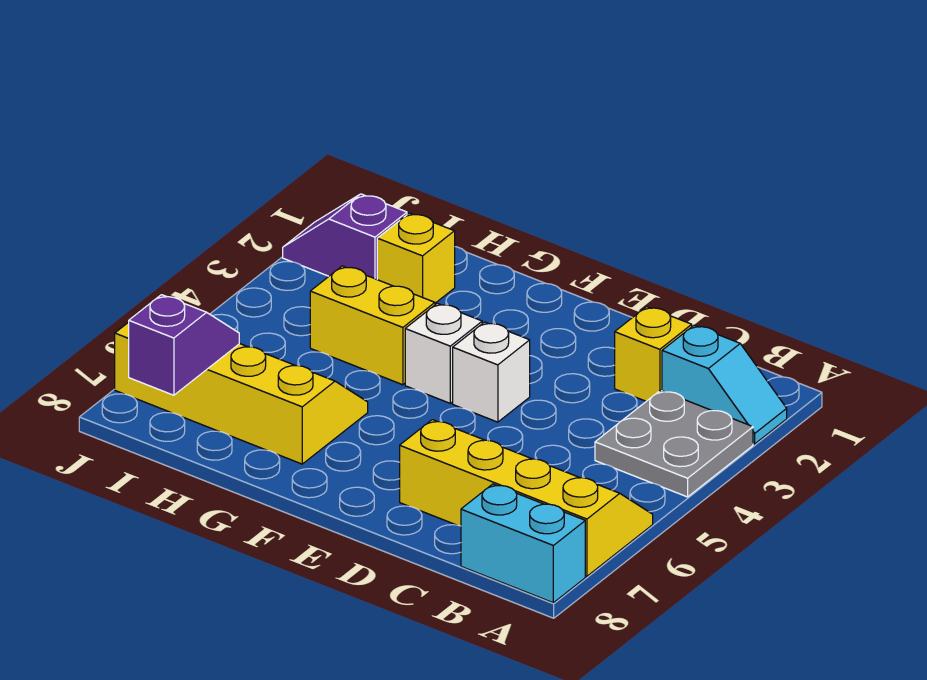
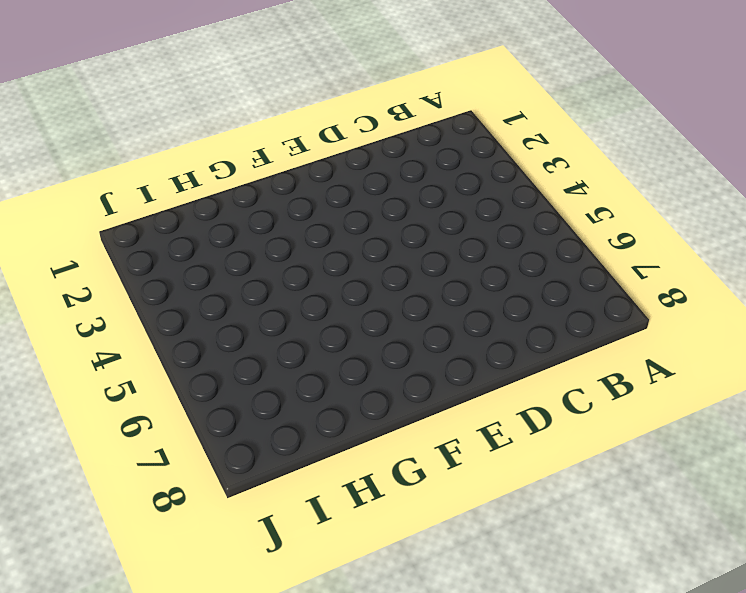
none -> cyan slope A2:B2 level 1 top B
none -> grey plate A3:B4 level 1
none -> yellow slope A6:D7 level 1 top 7

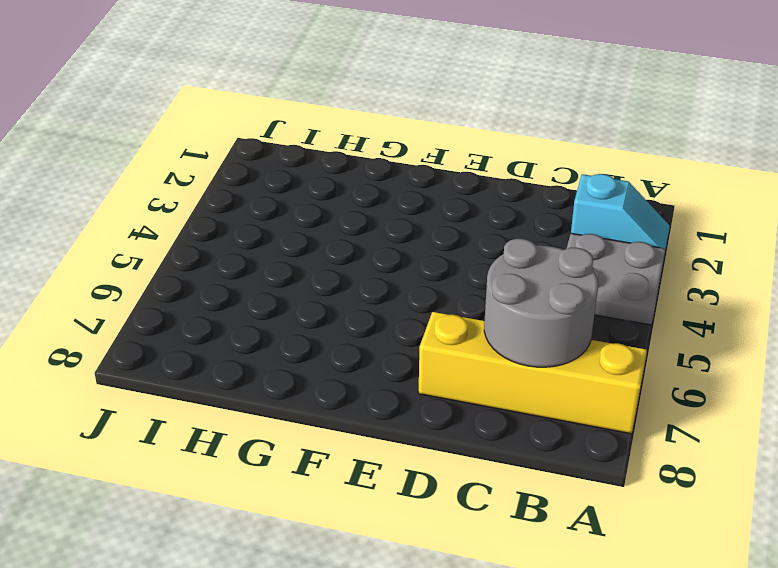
grey round brick B6:C7 level 2 -> none
none -> cyan brick A8:B8 level 1
none -> yellow brick C2 level 1
none -> white brick E4 level 1

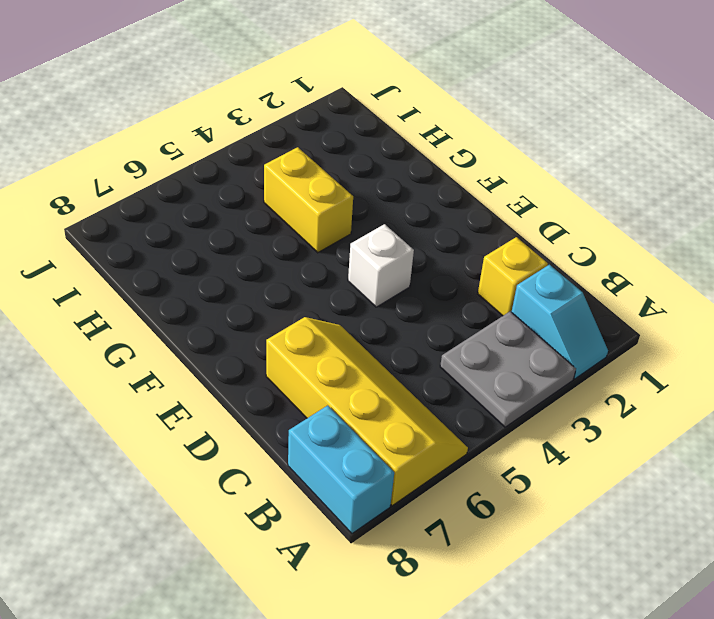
none -> white brick F4 level 1
none -> yellow slope G6:J7 level 1 top 7
none -> yellow brick H2 level 1

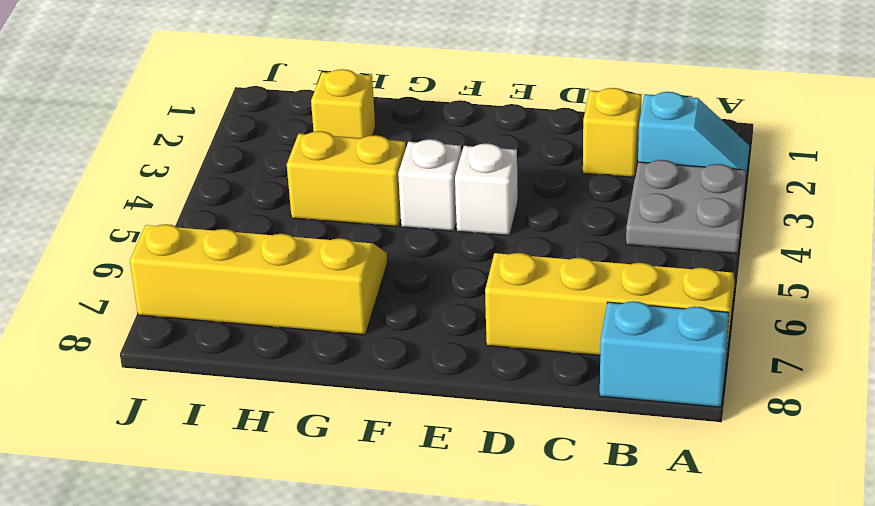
none -> purple slope I2:J2 level 1 top I
none -> purple slope I7:I8 level 2 top 8

